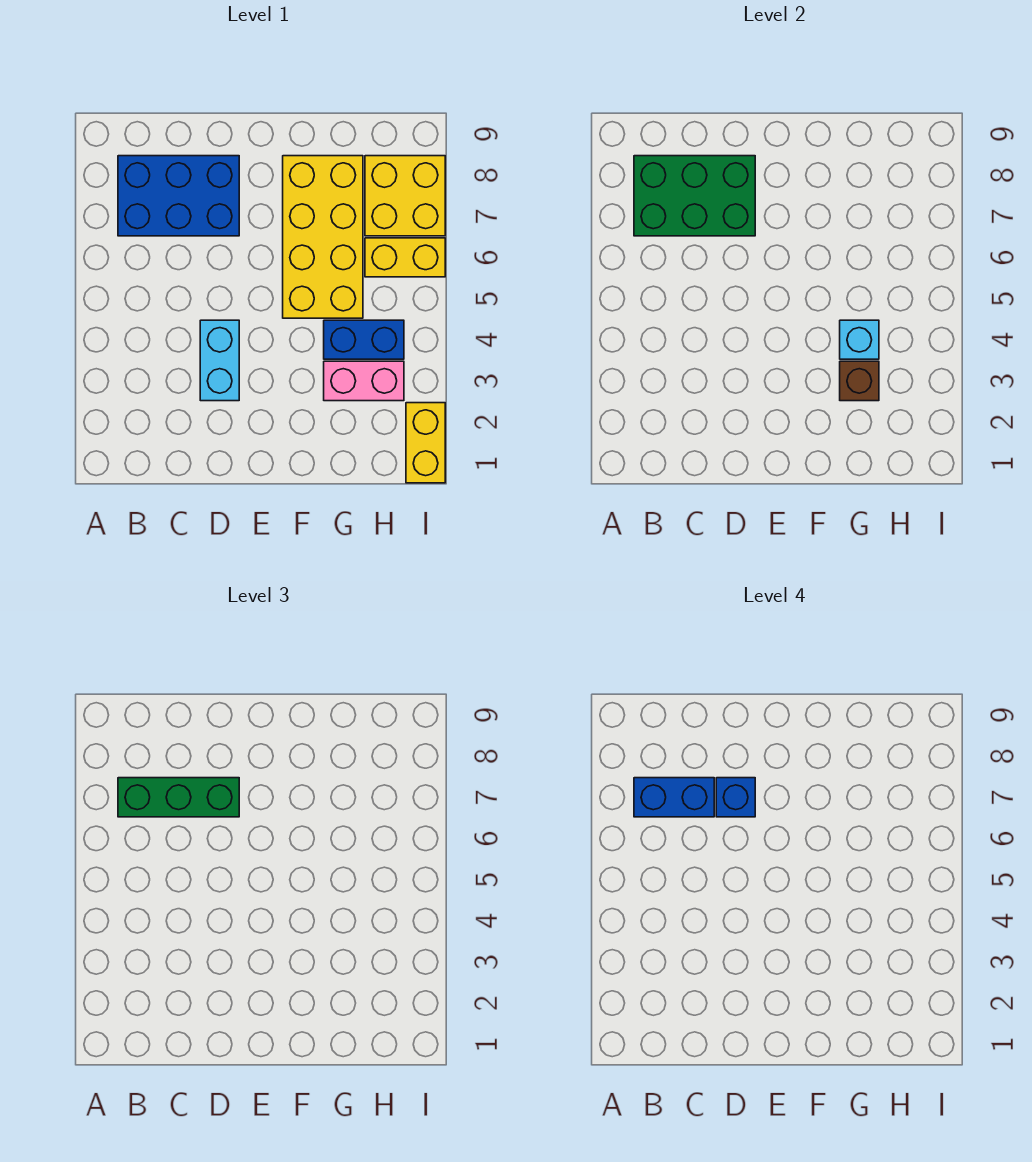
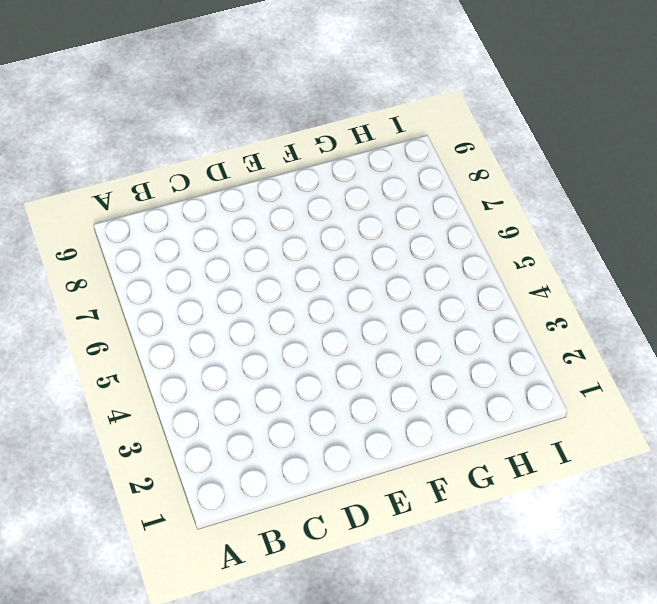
none -> blue brick B7:D8 level 1
none -> cyan brick D3:D4 level 1
none -> yellow brick F5:G8 level 1

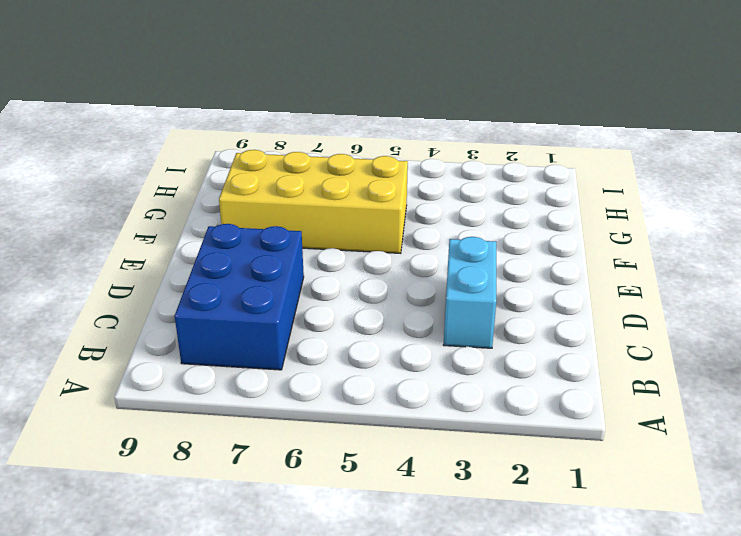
cyan brick C3:D3 level 1 -> cyan brick D3:D4 level 1
none -> pink brick G3:H3 level 1
none -> blue brick G4:H4 level 1
none -> yellow brick H6:I6 level 1

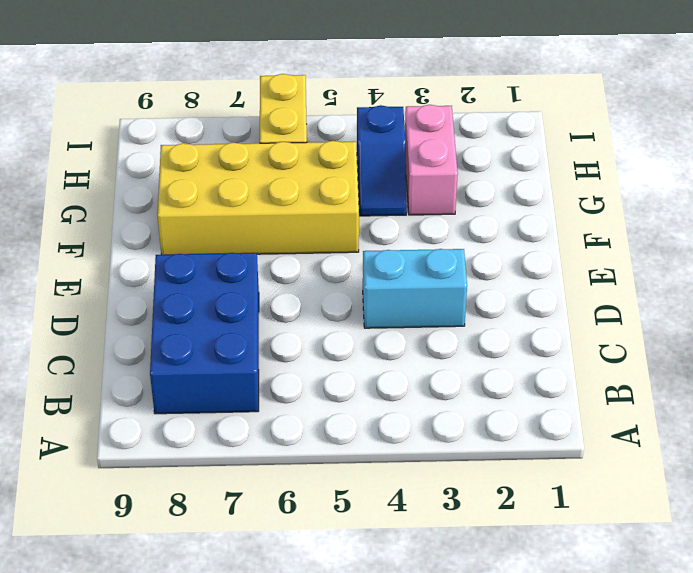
blue slope G4:H4 level 1 top H -> blue brick G4:H4 level 1
none -> yellow brick H7:I8 level 1
none -> yellow brick I1:I2 level 1
none -> green brick B7:D8 level 2

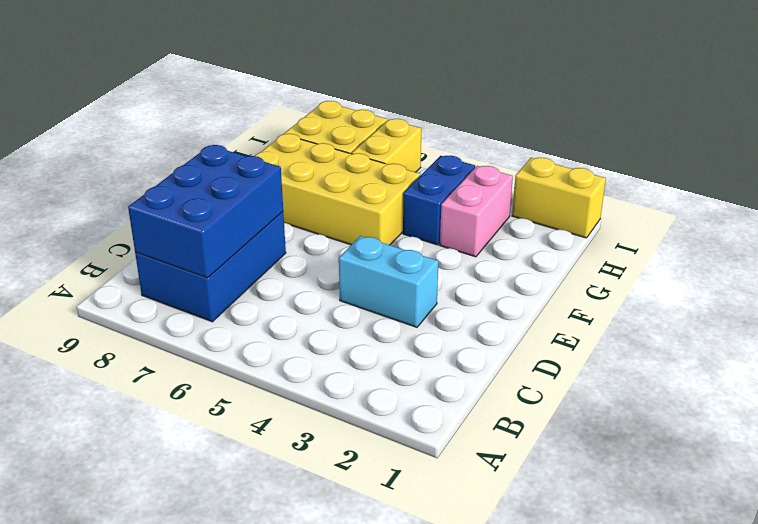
blue brick B7:D8 level 2 -> green brick B7:D8 level 2
none -> brown brick G3 level 2
none -> cyan brick G4 level 2
none -> green brick B7:D7 level 3

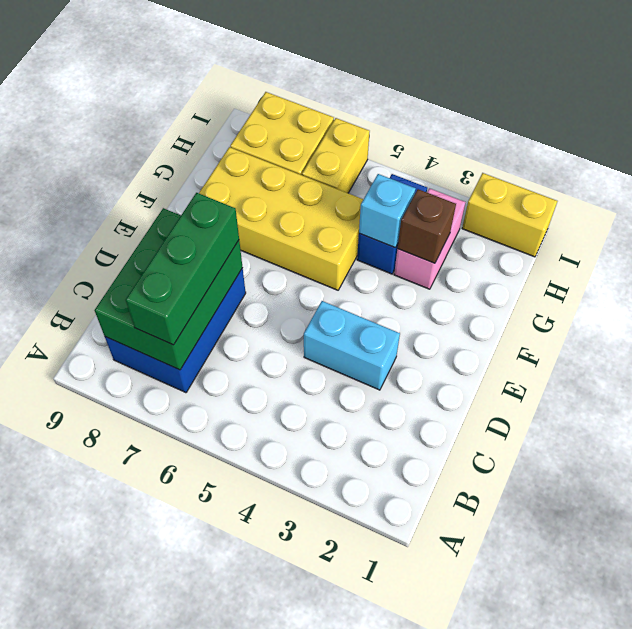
none -> blue brick B7:C7 level 4
none -> blue brick D7 level 4

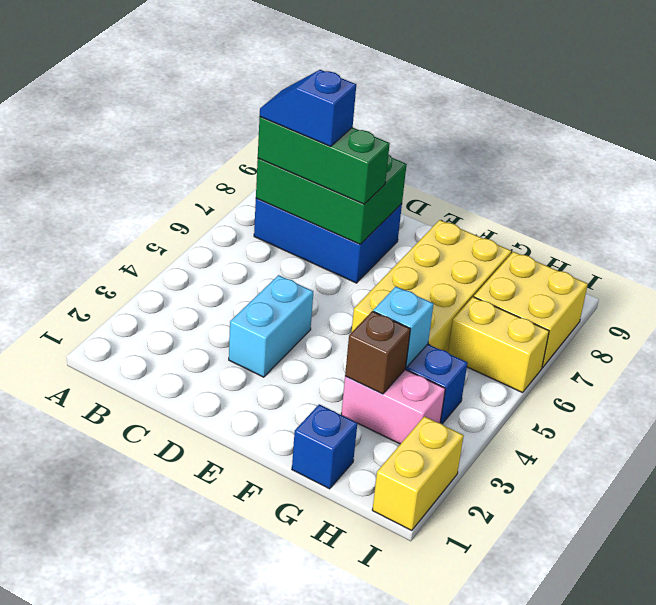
blue slope B7:C7 level 4 top C -> blue brick B7:C7 level 4
blue brick G1 level 1 -> blue brick D7 level 4

